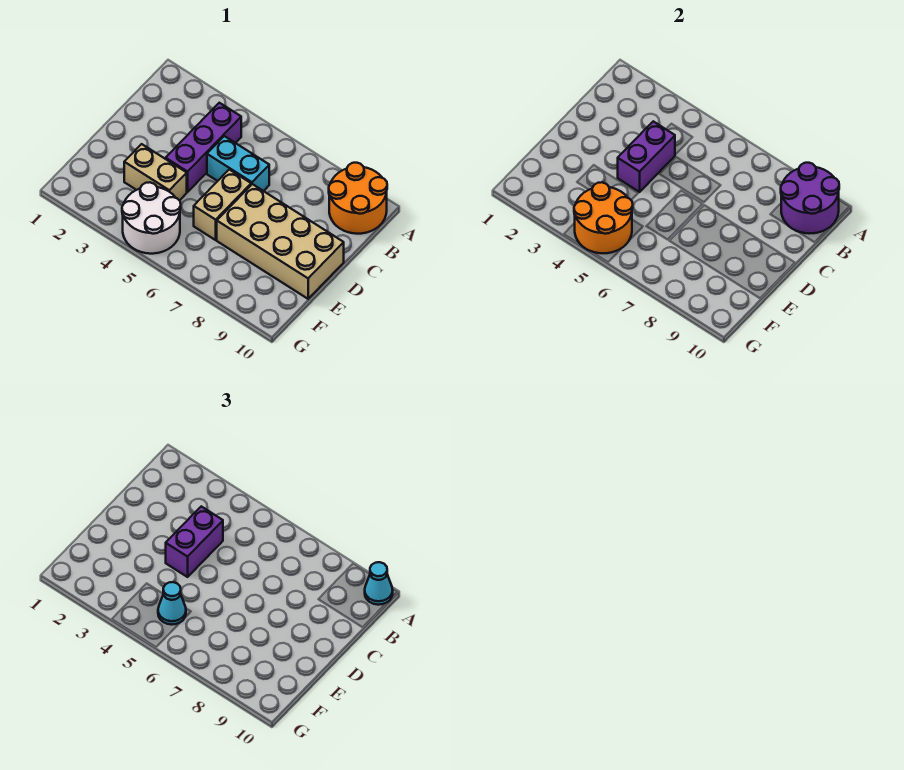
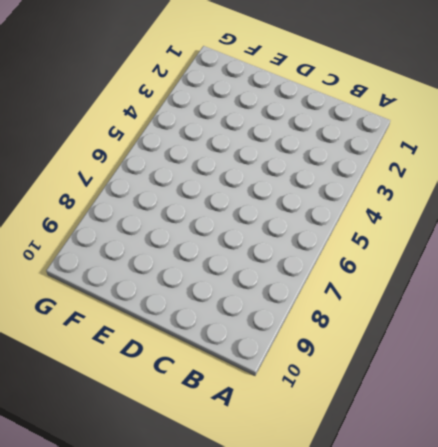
none -> orange round brick A9:B10 level 1
none -> purple brick B4:D4 level 1
none -> cyan brick C5:C6 level 1

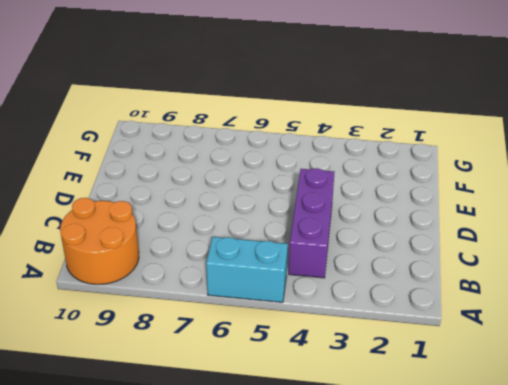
cyan brick A5:A6 level 1 -> cyan brick C5:C6 level 1
none -> tan brick D6:E6 level 1
none -> tan brick D7:E10 level 1
none -> tan brick E3:E4 level 1

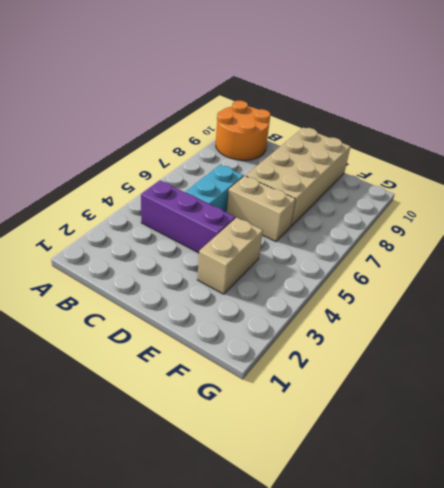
none -> white round brick F4:G5 level 1
none -> purple round brick A9:B10 level 2
none -> purple brick C4:D4 level 2

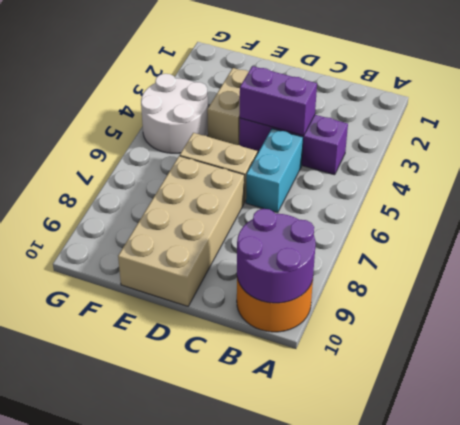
none -> orange round brick F4:G5 level 2
none -> cyan cone A10 level 3
none -> purple brick C4:D4 level 3

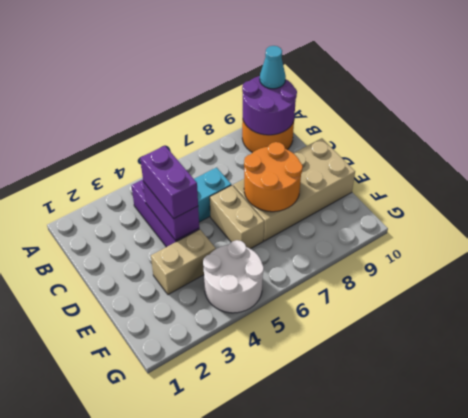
orange round brick D7:E8 level 2 -> orange round brick F4:G5 level 2
none -> cyan cone F5 level 3

